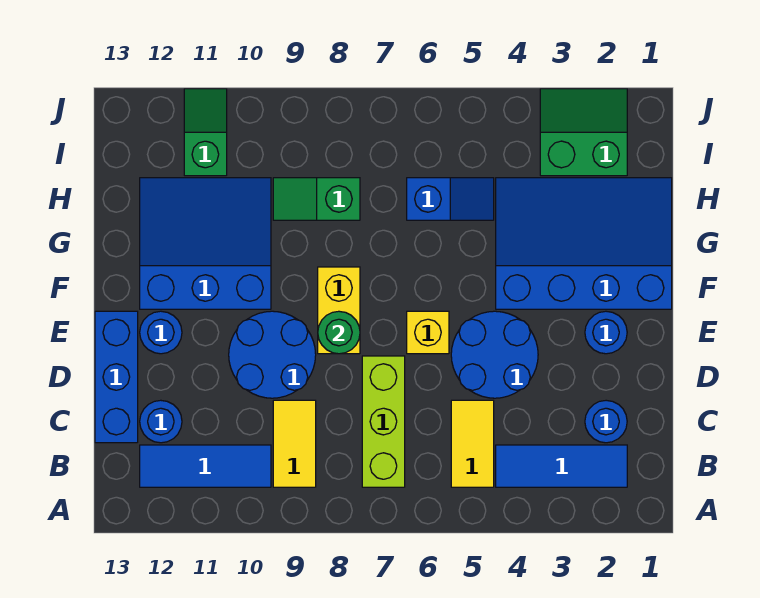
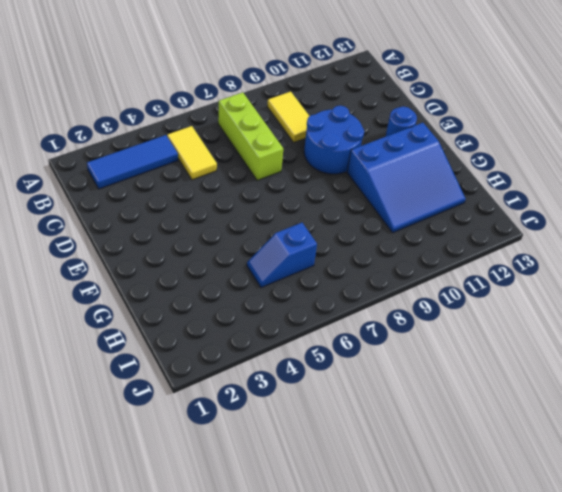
none -> blue tile B10:B12 level 1
none -> blue round brick C2 level 1
none -> blue round brick C12 level 1

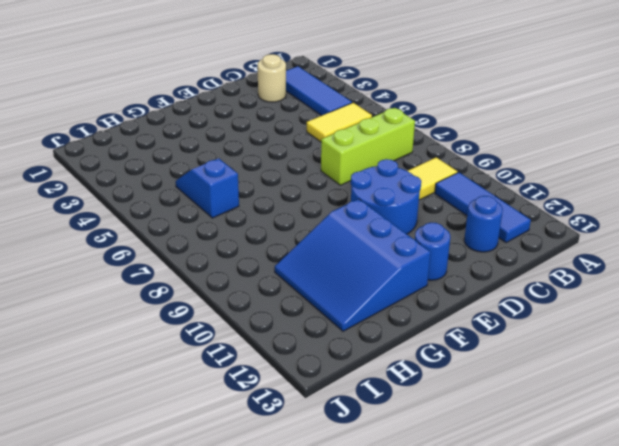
tan round brick C2 level 1 -> blue round brick C2 level 1
none -> blue brick C13:E13 level 1
none -> blue round brick D4:E5 level 1
none -> blue round brick E2 level 1

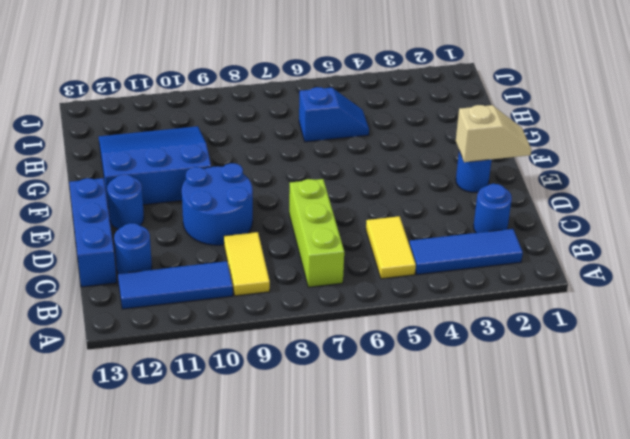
tan slope E1:E2 level 2 top 2 -> none
none -> blue round brick D4:E5 level 1
none -> yellow brick E6 level 1
none -> yellow brick E8:F8 level 1

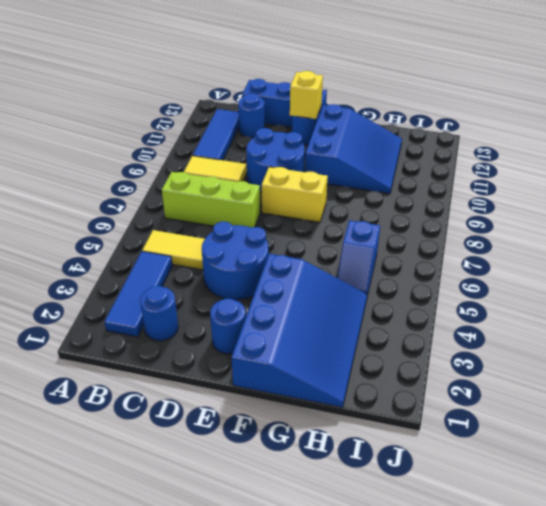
yellow brick E12 level 2 -> yellow brick E6 level 1
none -> green slope H8:H9 level 1 top 8
none -> green slope I2:J3 level 1 top I
none -> green slope I11:J11 level 1 top I

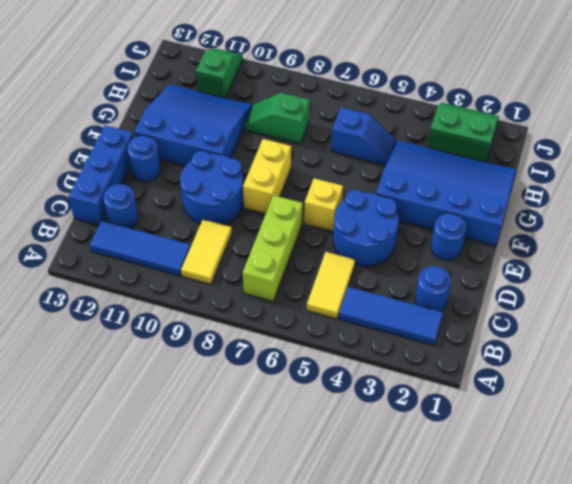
none -> green round brick E8 level 2

